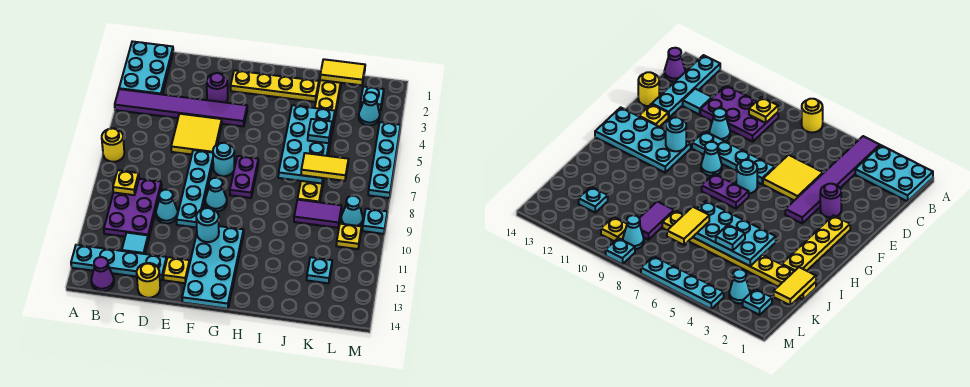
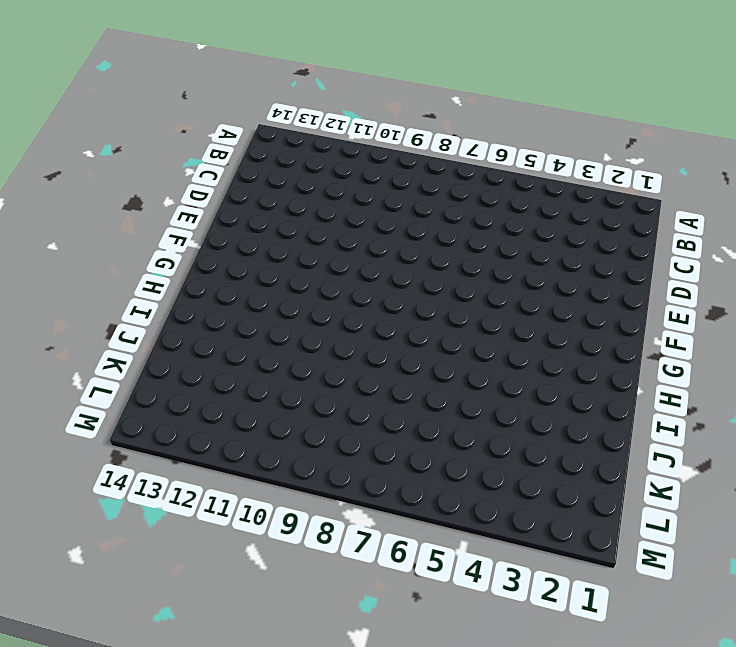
none -> cyan plate A1:B3 level 1
none -> purple tile A4:F4 level 1
none -> yellow round brick A7 level 1
none -> cyan plate A13:D13 level 1

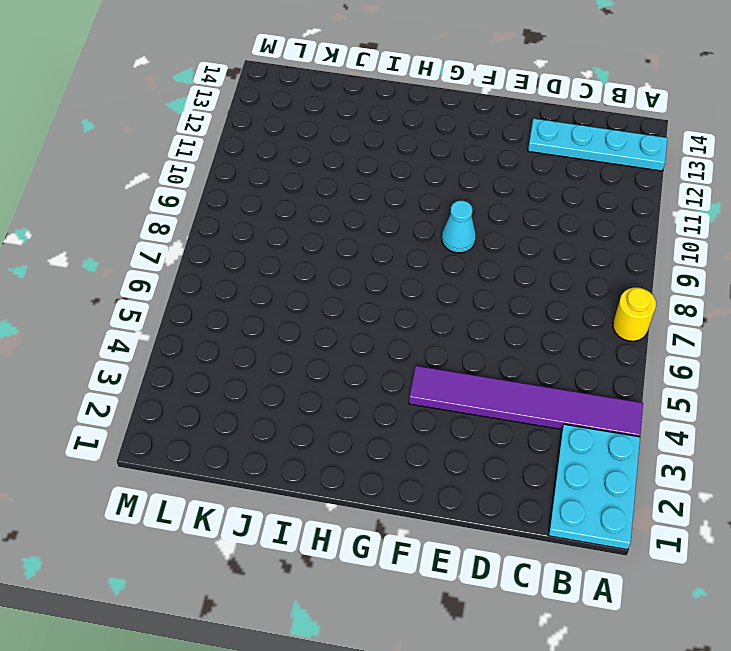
none -> purple plate B9:C11 level 1
none -> purple cone B14 level 1
none -> cyan tile C12 level 1
none -> yellow tile D5:E6 level 1

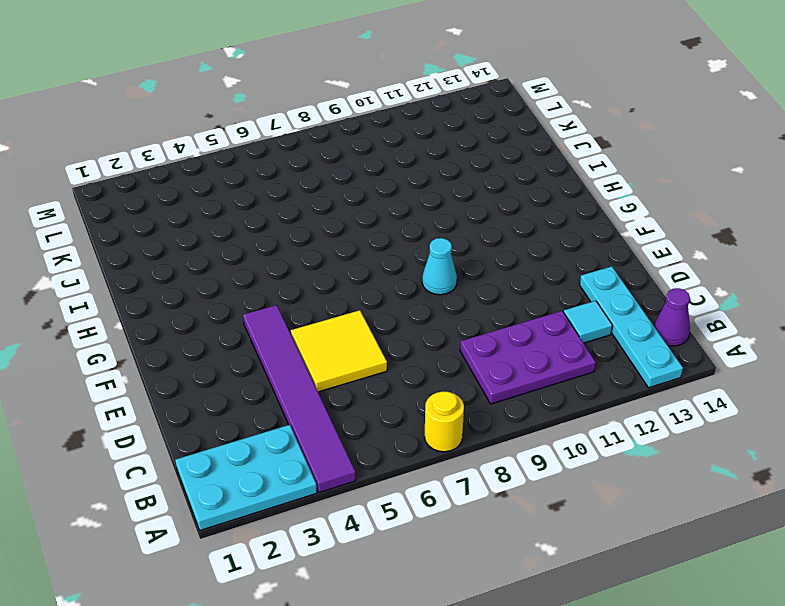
none -> cyan cone D10 level 1
none -> yellow round brick D14 level 1
none -> purple round brick E3 level 1
none -> cyan plate E7:E10 level 1

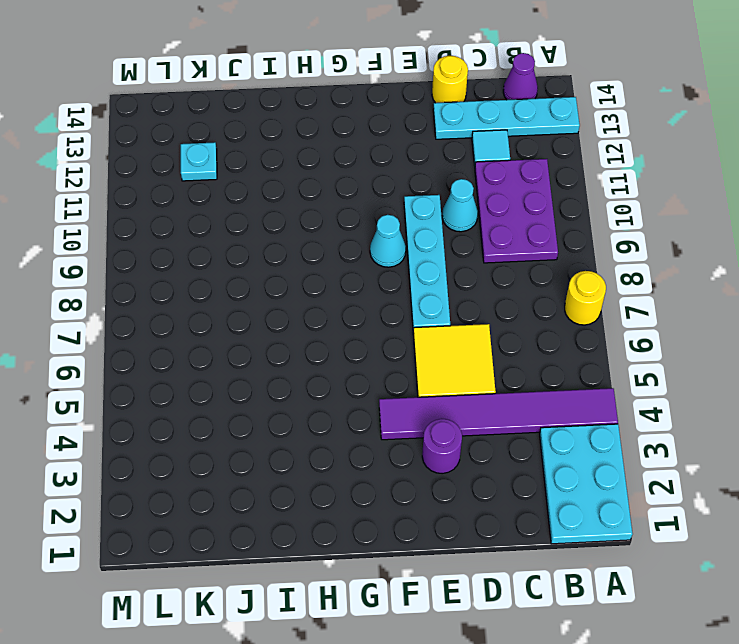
none -> yellow plate E13 level 1
none -> yellow plate F2:I2 level 1
none -> cyan round brick F7 level 1
none -> cyan plate F11:G14 level 1

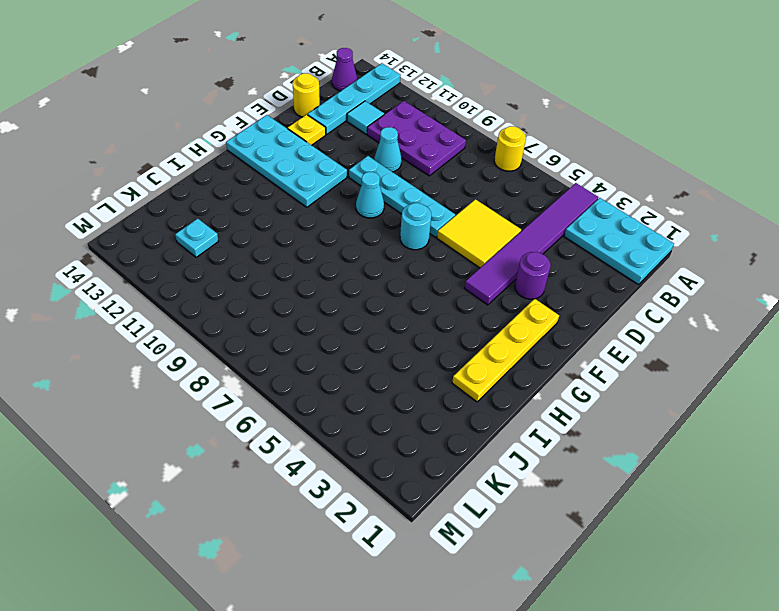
none -> purple plate G7:G8 level 1
none -> yellow plate J1:J8 level 1
none -> purple tile J9:K9 level 1
none -> cyan plate L2 level 1

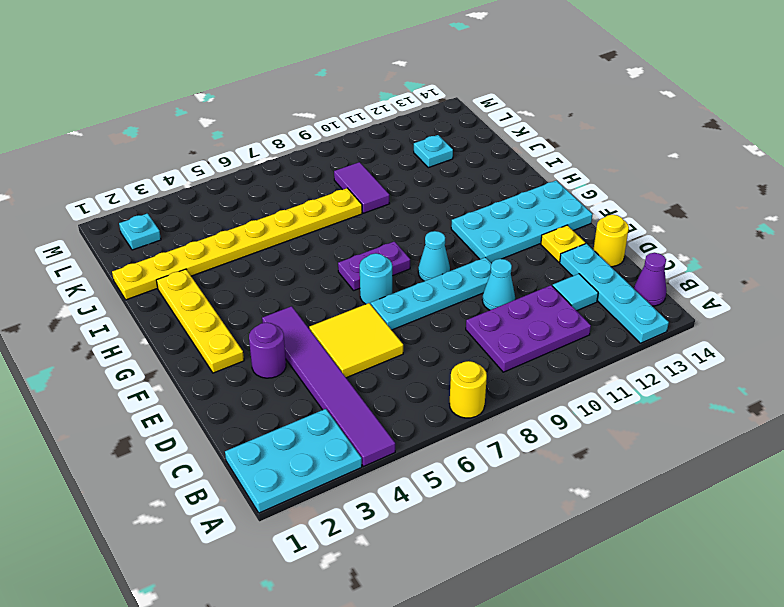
none -> cyan cone L3 level 1
none -> cyan cone L9 level 1
none -> yellow plate L10 level 1
none -> cyan plate M4:M7 level 1

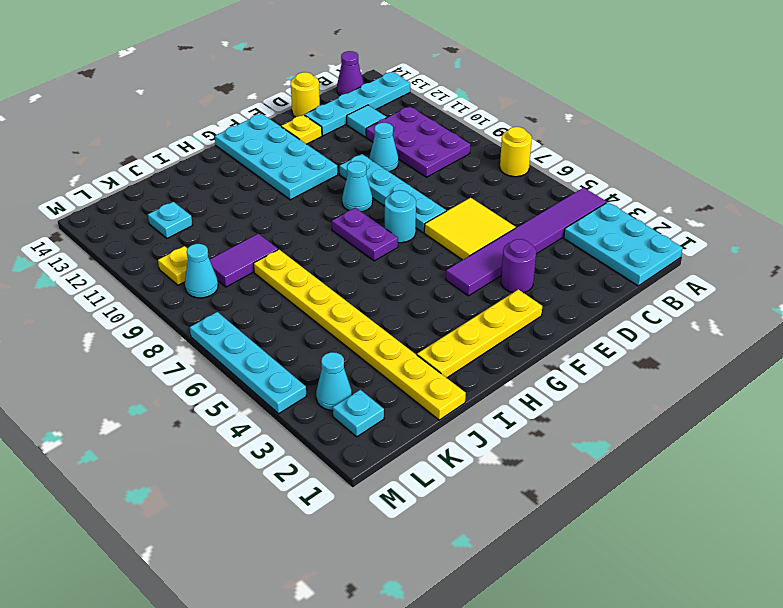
none -> cyan plate M9 level 1
none -> yellow plate B9 level 2
none -> cyan round brick F11 level 2
none -> cyan plate I4:J7 level 2

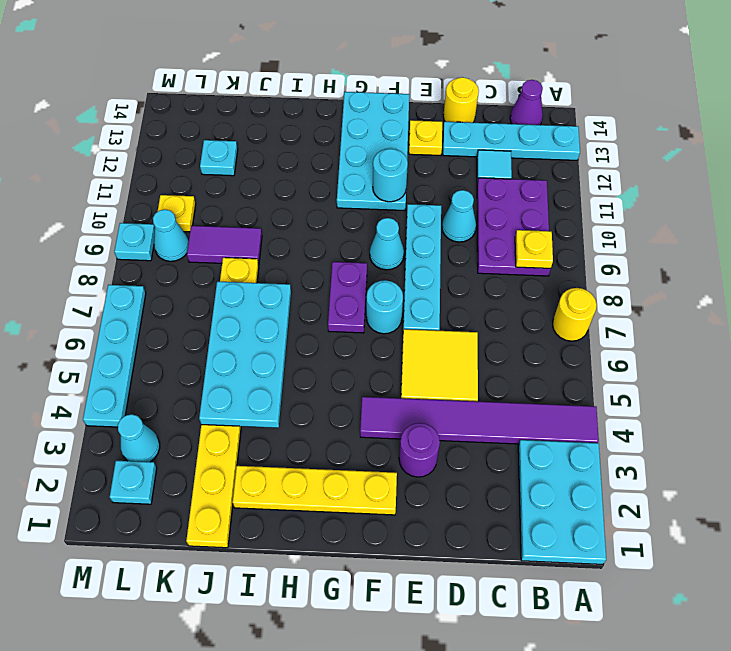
none -> yellow tile J1:K1 level 2
none -> cyan plate J5 level 3
none -> yellow tile J7:K7 level 3

